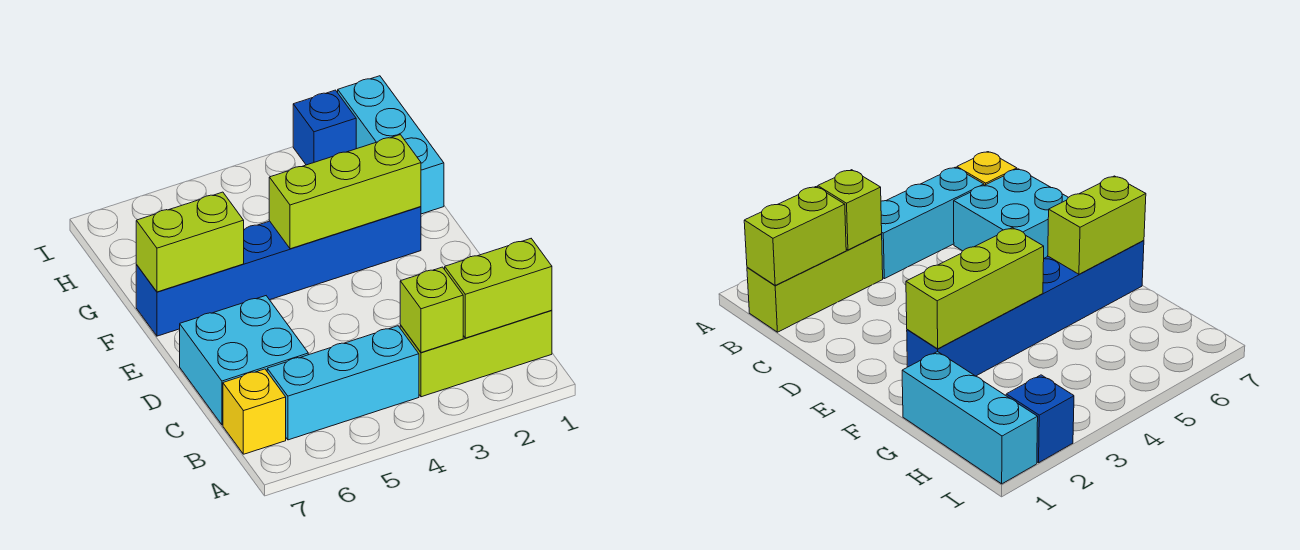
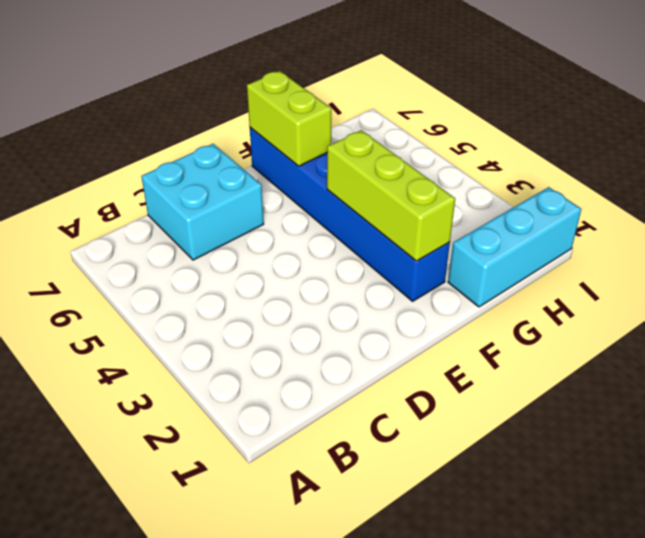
none -> lime brick B1:B3 level 1
none -> cyan brick B4:B6 level 1

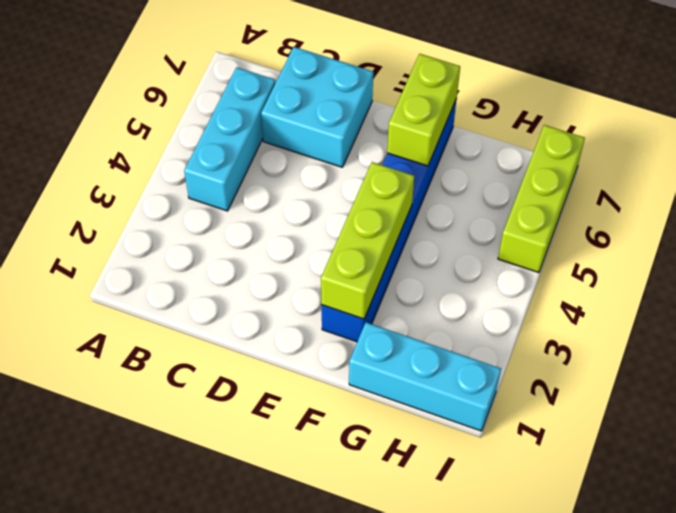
lime brick I5:I7 level 1 -> lime brick B1:B3 level 1
none -> yellow brick B7 level 1
none -> blue brick I2 level 1

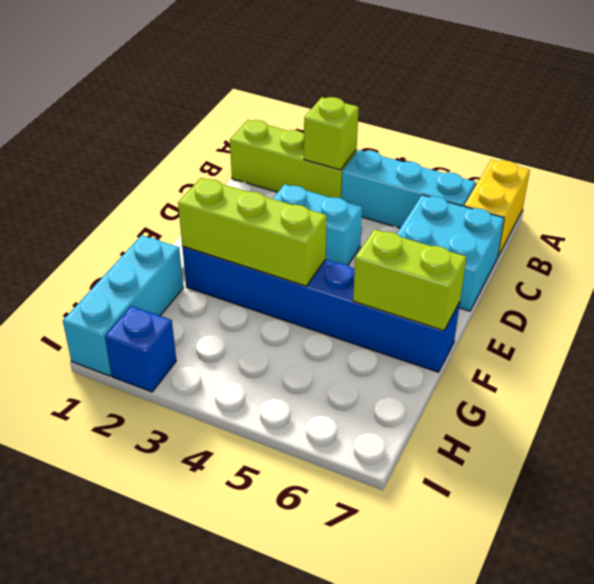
yellow brick A7:B7 level 1 -> yellow brick B7 level 1
cyan brick D3:D4 level 1 -> none
none -> lime brick B1:B2 level 2

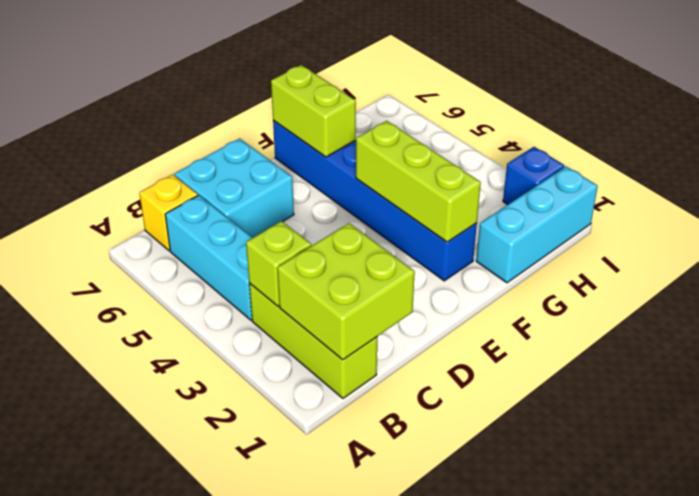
lime brick B1:C2 level 2 -> lime brick B1:B2 level 2

